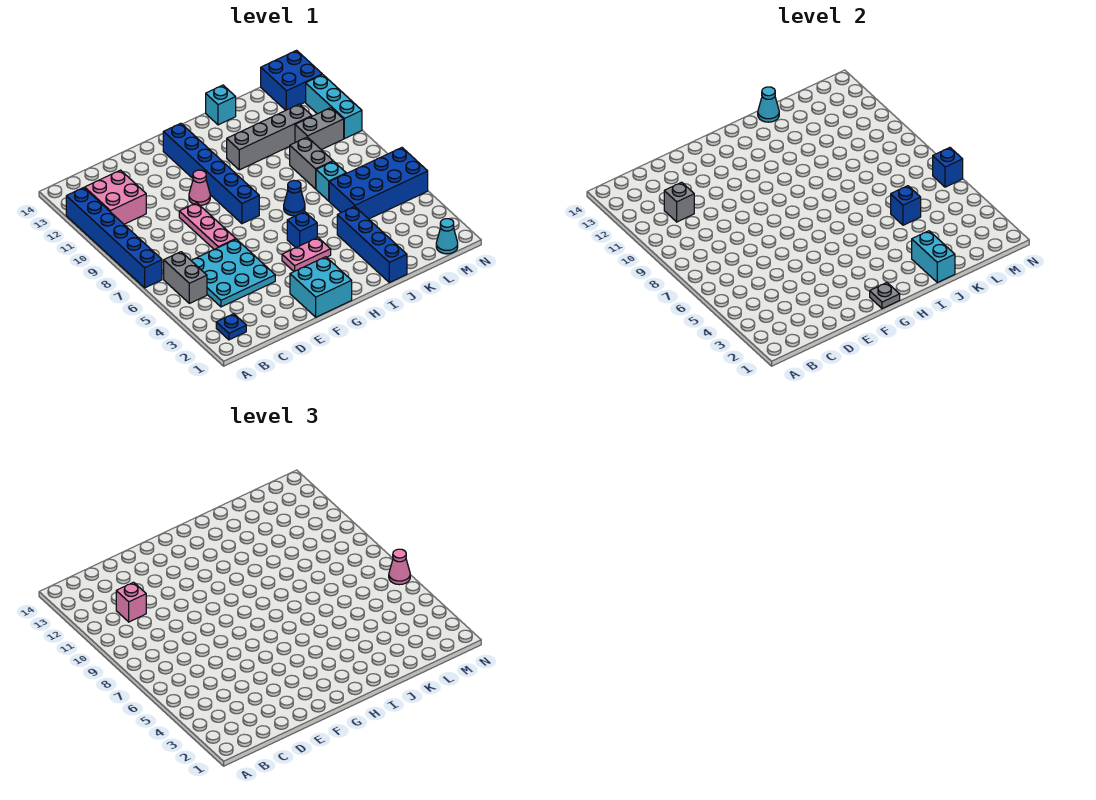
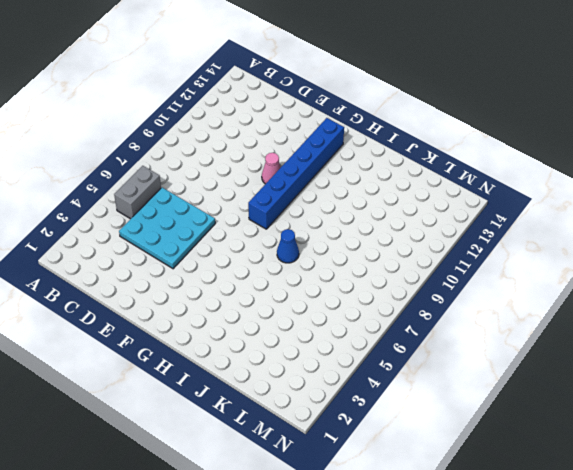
none -> blue brick A7:A12 level 1
none -> blue plate B2 level 1
none -> pink brick B11:C12 level 1
none -> pink plate E7:E9 level 1

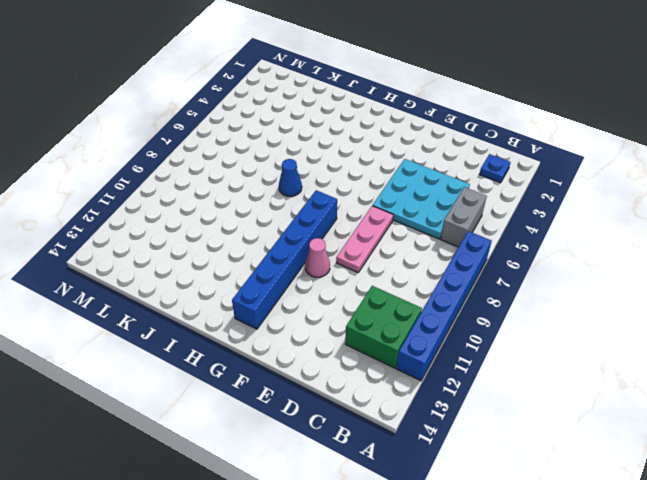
green brick B11:C12 level 1 -> pink brick B11:C12 level 1
none -> cyan brick F1:G2 level 1
none -> pink plate G4:H4 level 1
none -> blue brick H5 level 1
none -> grey brick I11:L11 level 1

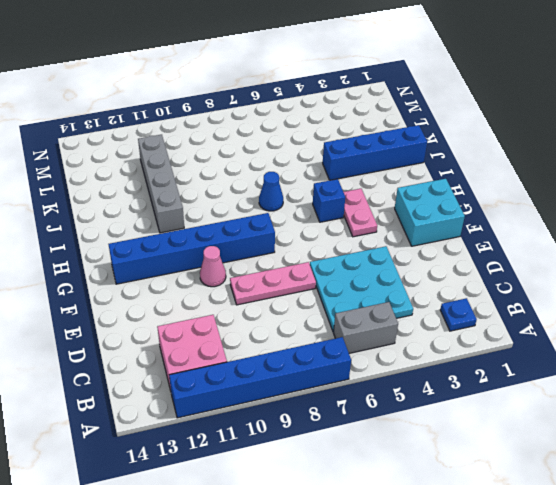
none -> cyan brick J14 level 1
none -> blue brick K5:N6 level 1
none -> cyan brick K7 level 1
none -> grey brick K8:K9 level 1

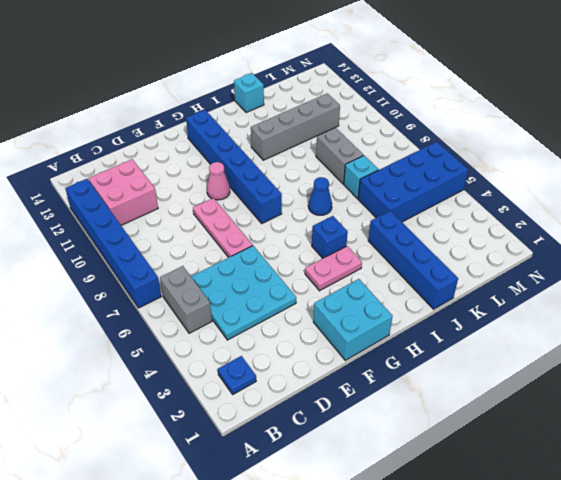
none -> grey brick L10:M10 level 1
none -> cyan cone M1 level 1
none -> blue brick M13:N14 level 1
none -> cyan brick N10:N12 level 1

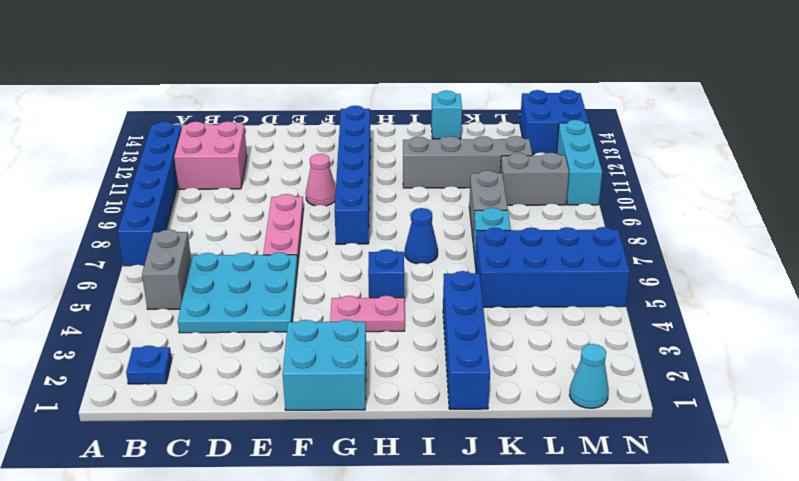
none -> grey brick C11 level 2
none -> grey plate G1 level 2
none -> cyan brick J1:J2 level 2
none -> cyan cone J14 level 2

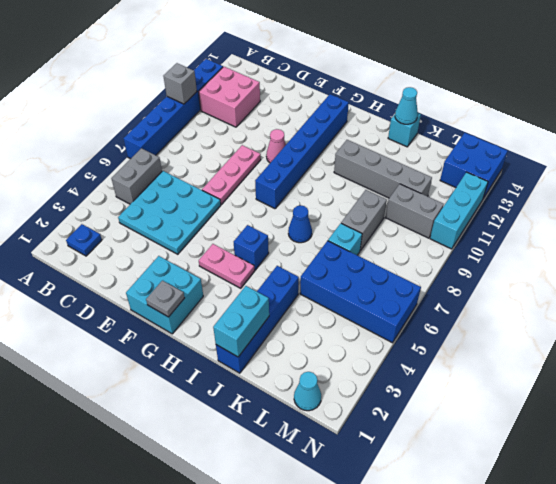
grey brick A10 level 2 -> grey brick C11 level 2
none -> blue brick K5 level 2
none -> blue brick N6 level 2
none -> pink brick C11 level 3
none -> pink cone N6 level 3

